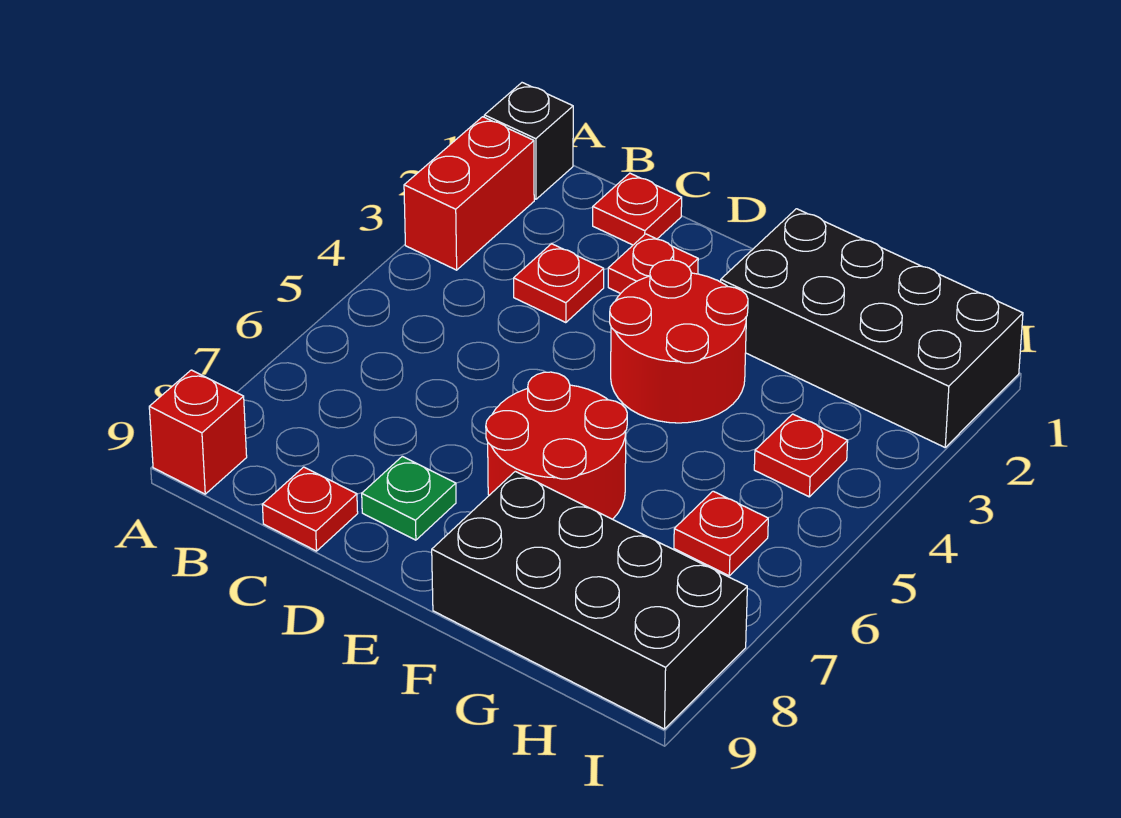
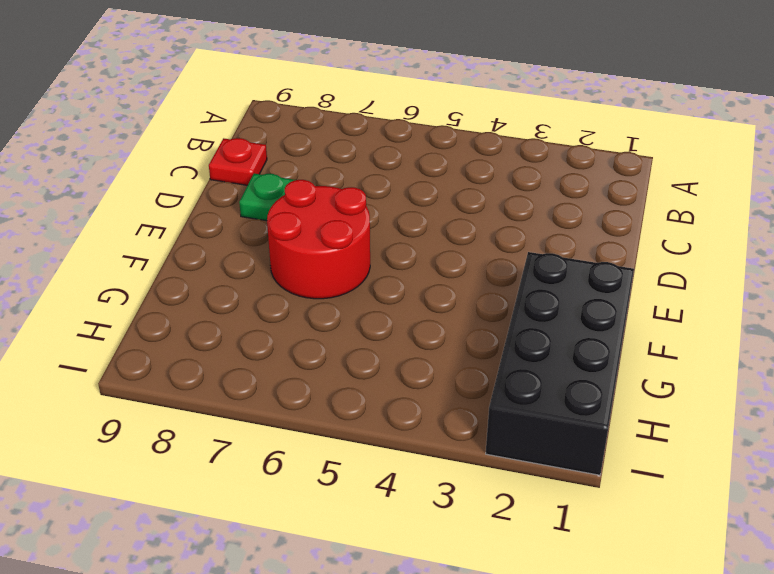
none -> black brick A1 level 1
none -> red brick A2:A3 level 1
none -> red brick A9 level 1

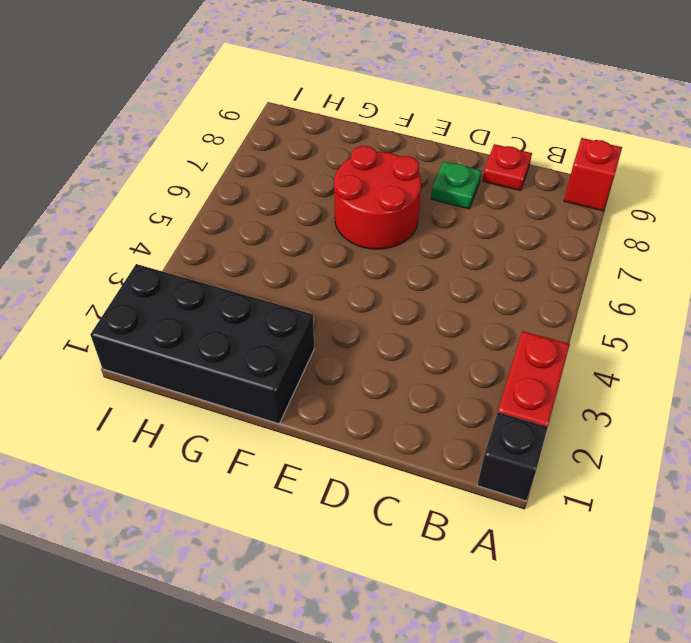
none -> red plate C1 level 1
none -> red plate C3 level 1
none -> red plate D2 level 1

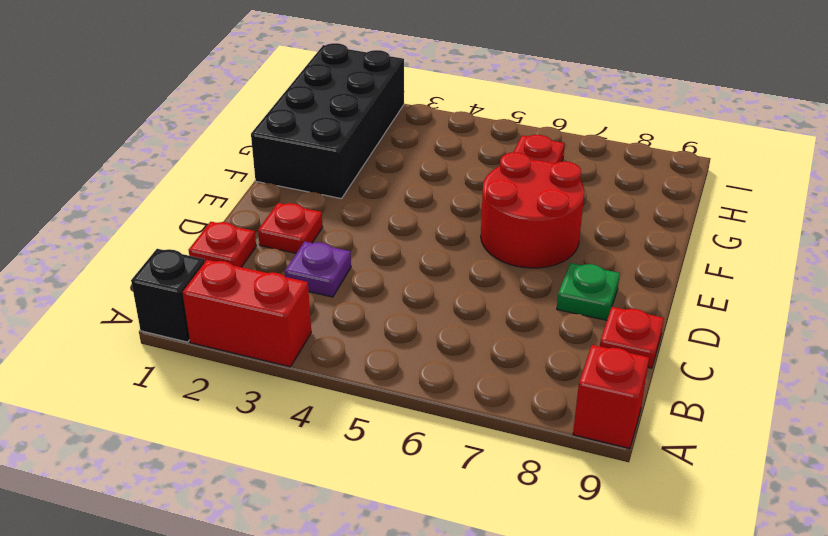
purple plate C3 level 1 -> red plate C3 level 1
none -> red round brick E3:F4 level 1
none -> black brick F8:I9 level 1
none -> red plate H4 level 1

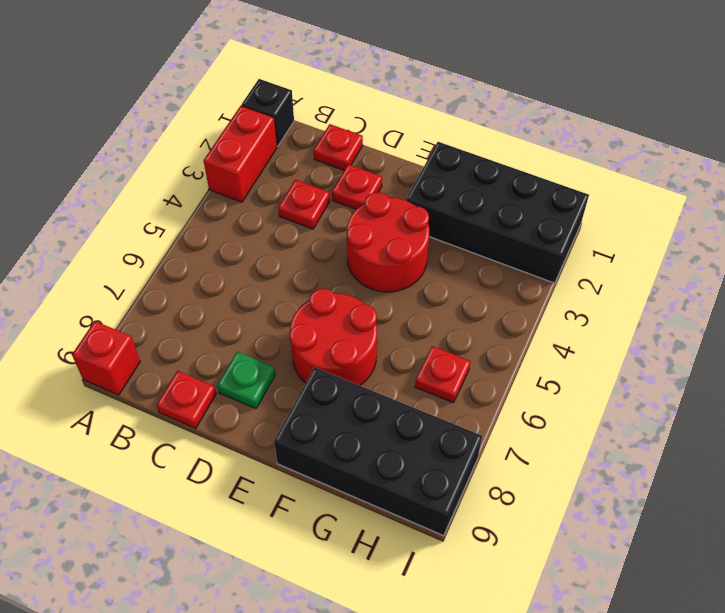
none -> red plate H4 level 1

